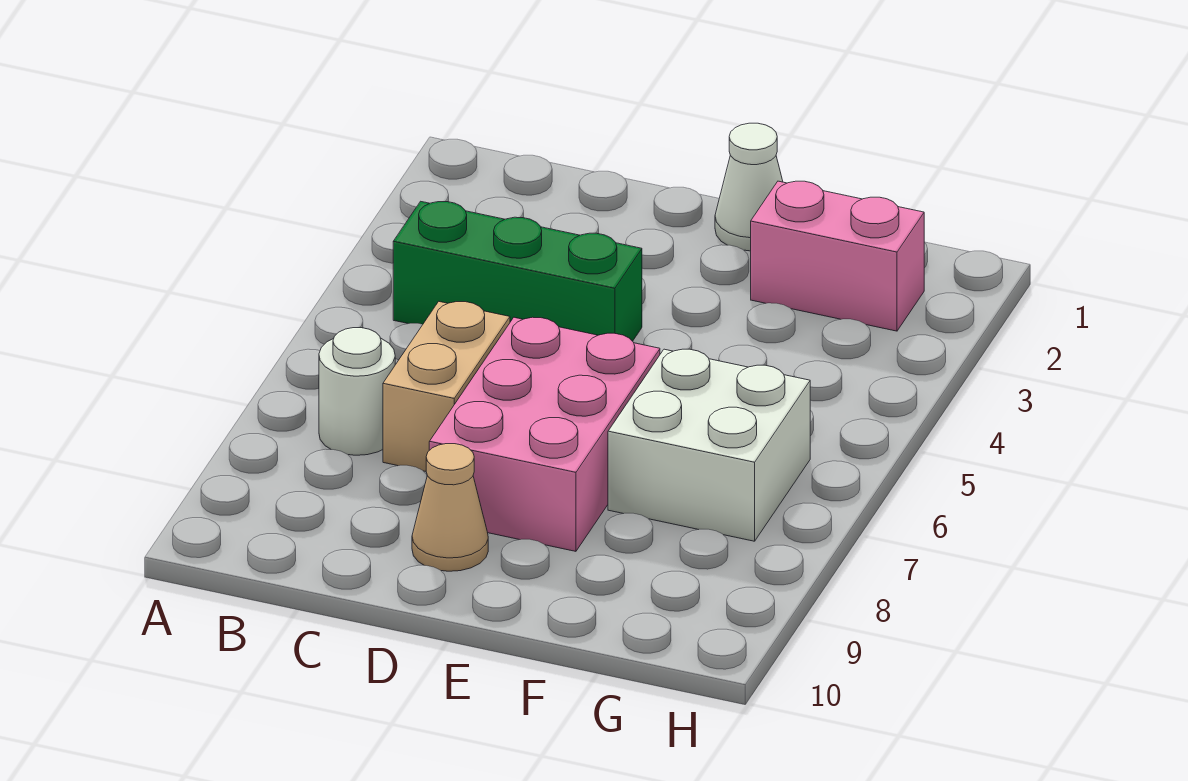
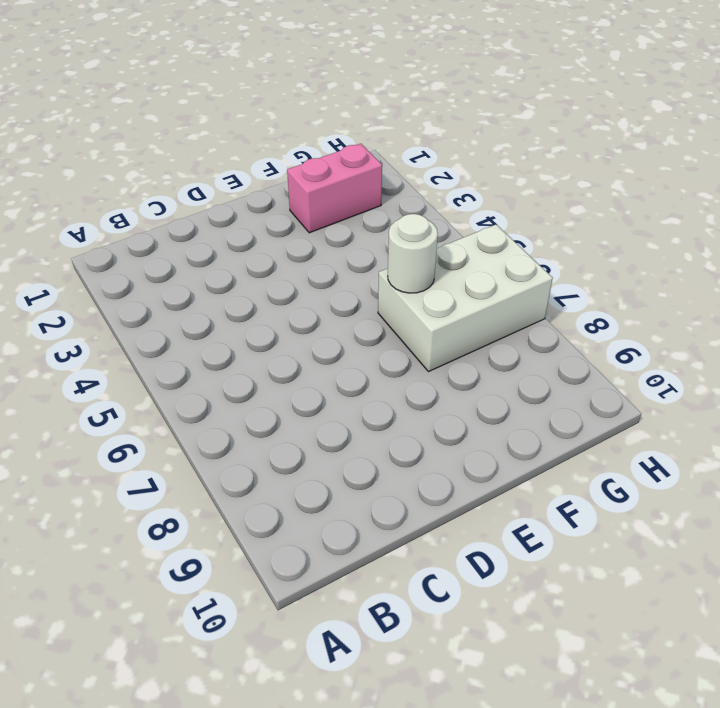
white brick F6:H7 level 1 -> white brick F6:G7 level 1
white round brick F6 level 2 -> white round brick B7 level 1
none -> green brick B4:D4 level 1
none -> tan brick C6:C7 level 1

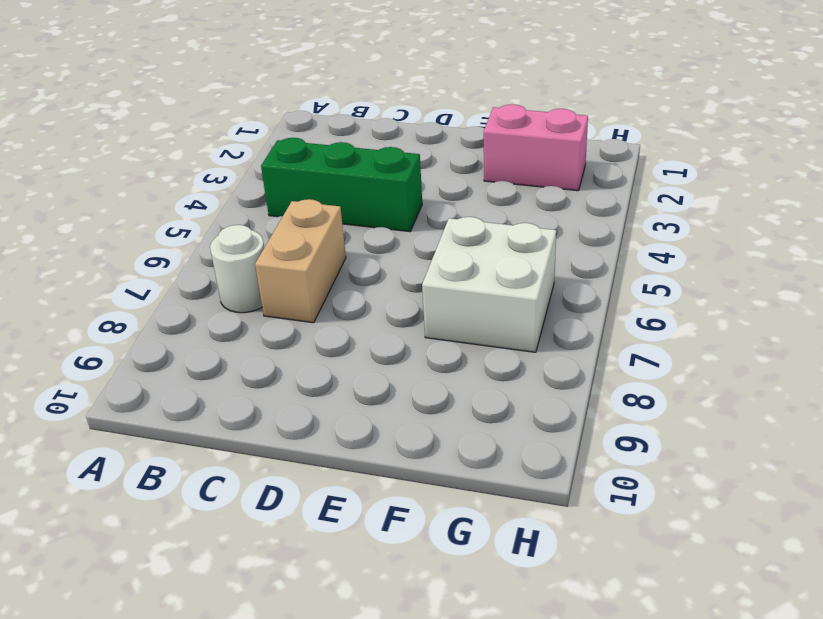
none -> pink brick D6:E8 level 1
none -> tan cone D9 level 1

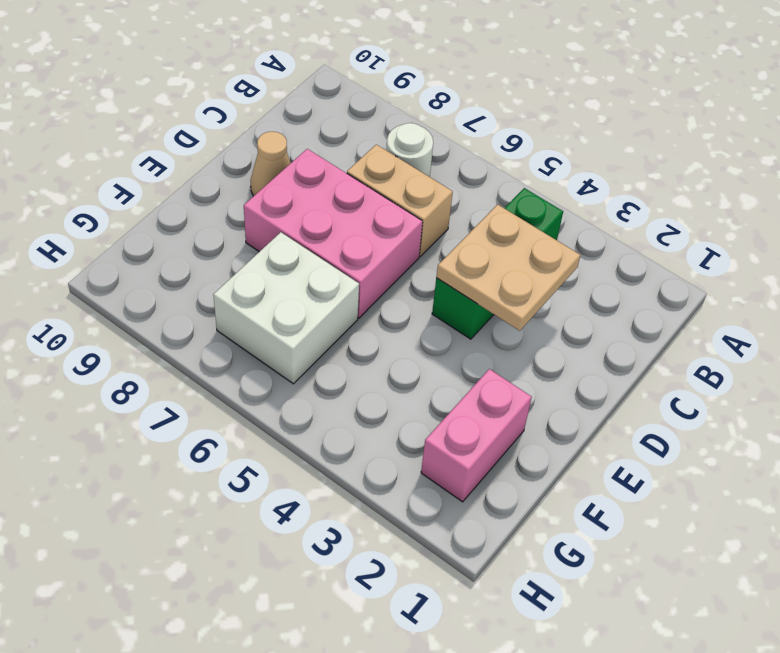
tan plate C3:D4 level 2 -> none
none -> white cone E1 level 1

